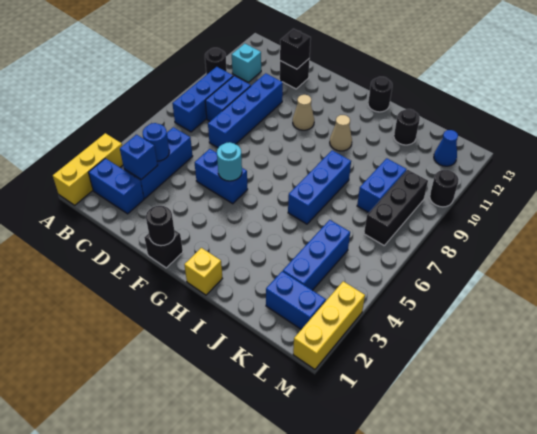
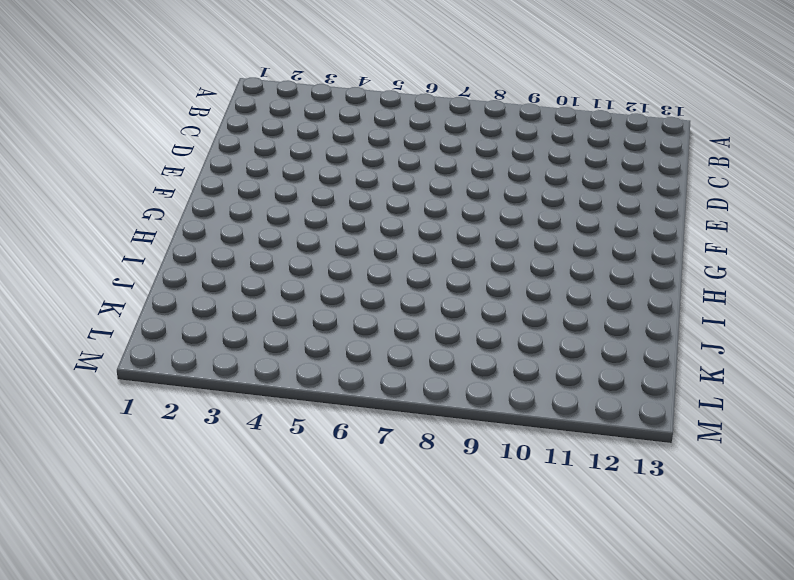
none -> yellow brick A1:A3 level 1
none -> black round brick A10 level 1
none -> blue brick B2:C2 level 1

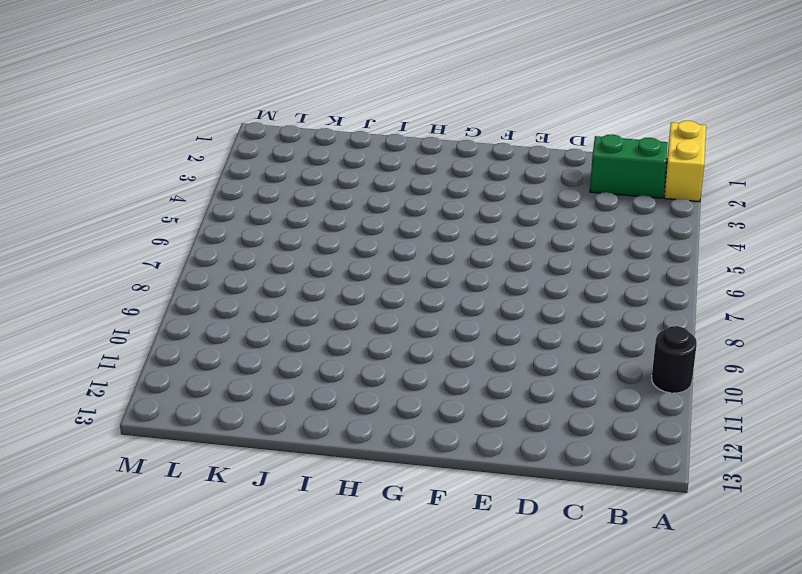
yellow brick A1:A2 level 1 -> yellow brick A1:A3 level 1
green brick B2:C2 level 1 -> blue brick B2:C2 level 1
none -> blue brick B7:B9 level 1
none -> cyan brick B11 level 1
none -> blue brick C3:C5 level 1

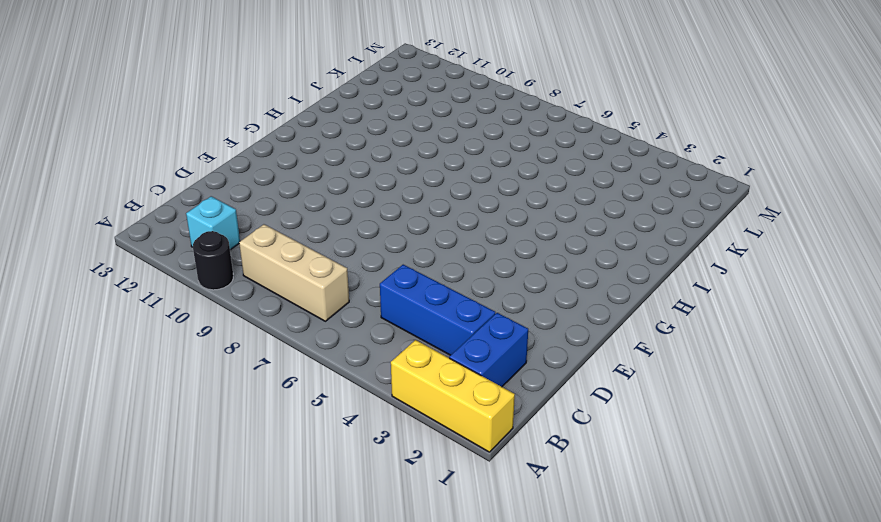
tan brick B7:B9 level 1 -> blue brick B7:B9 level 1
none -> blue brick C8:C9 level 1
none -> blue brick D7:D10 level 1
none -> black brick D12 level 1

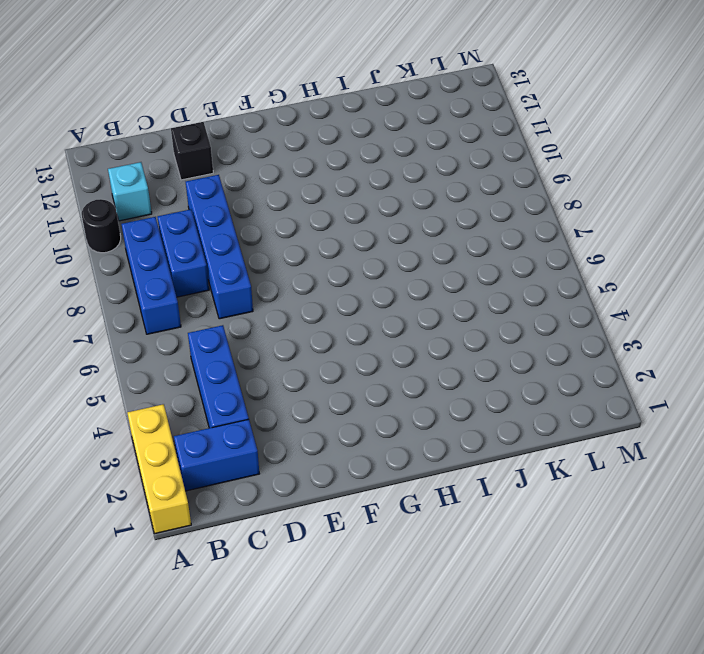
none -> blue brick E5:F5 level 1
none -> black brick F1 level 1
none -> tan cone F10 level 1

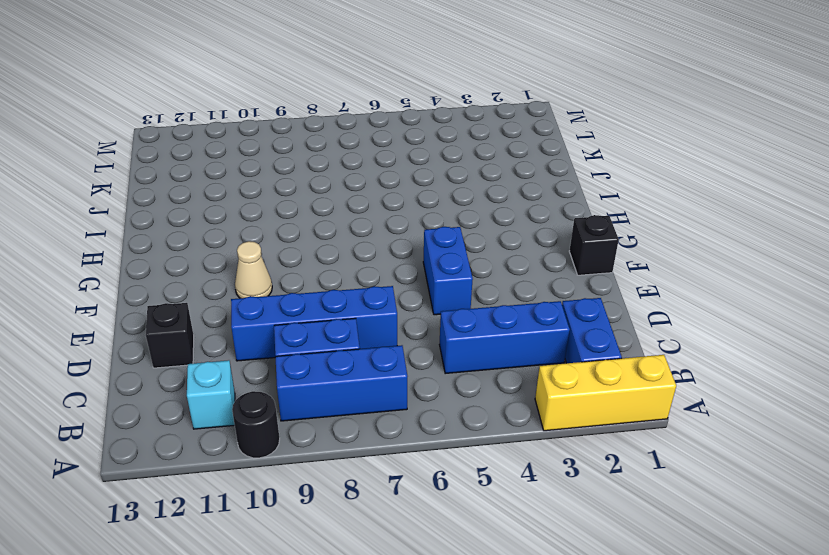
none -> yellow brick H1 level 1
none -> tan cone H10 level 1
none -> black round brick H13 level 1

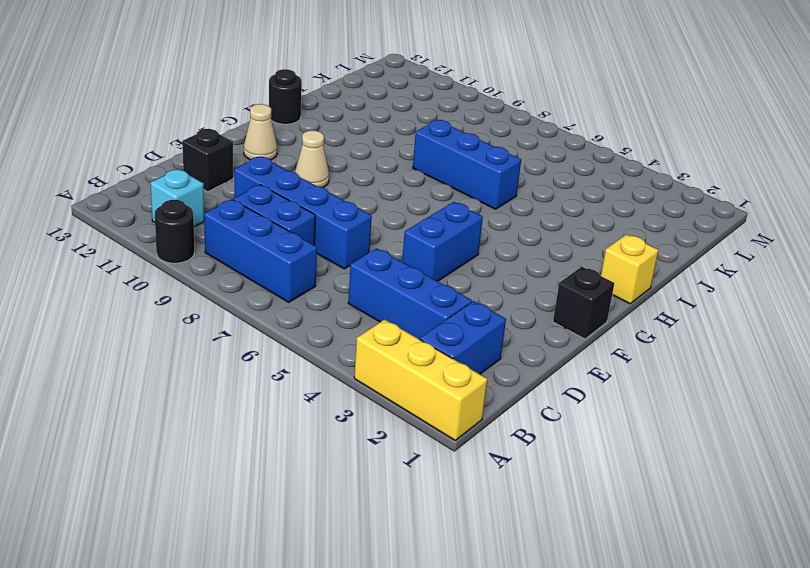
tan cone F12 level 1 -> tan cone H10 level 1
none -> black round brick J12 level 1
none -> blue brick K2:L2 level 1
none -> blue brick K3:K5 level 1

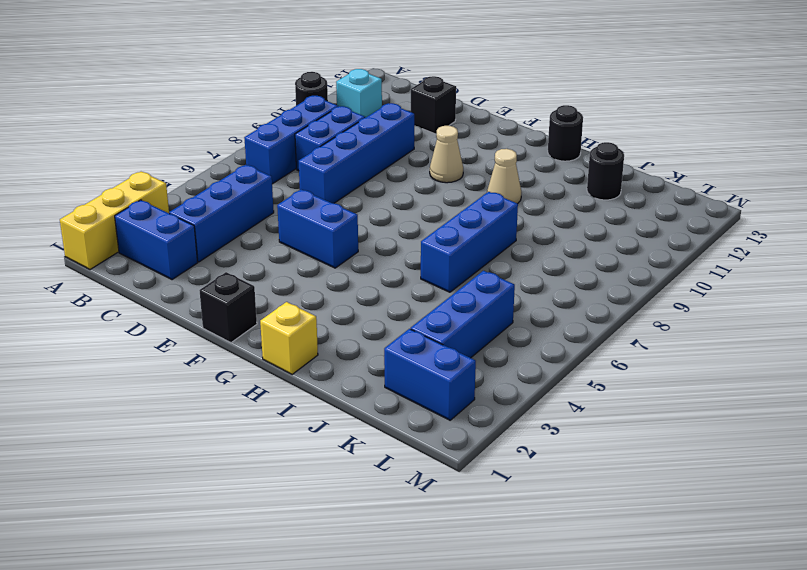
none -> blue brick K8:K9 level 1
none -> black brick L7:L9 level 1
none -> blue cone L12 level 1

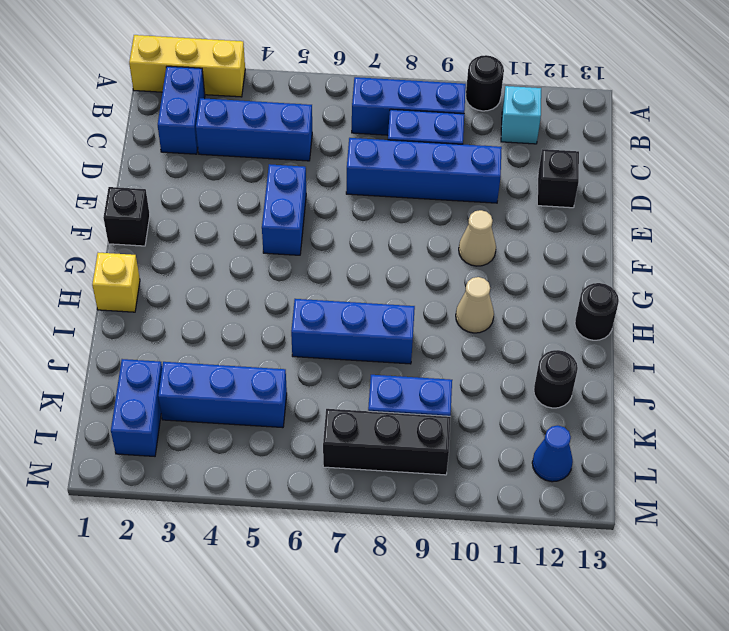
none -> yellow brick M1:M3 level 1
none -> black round brick M10 level 1
none -> blue brick C3 level 2

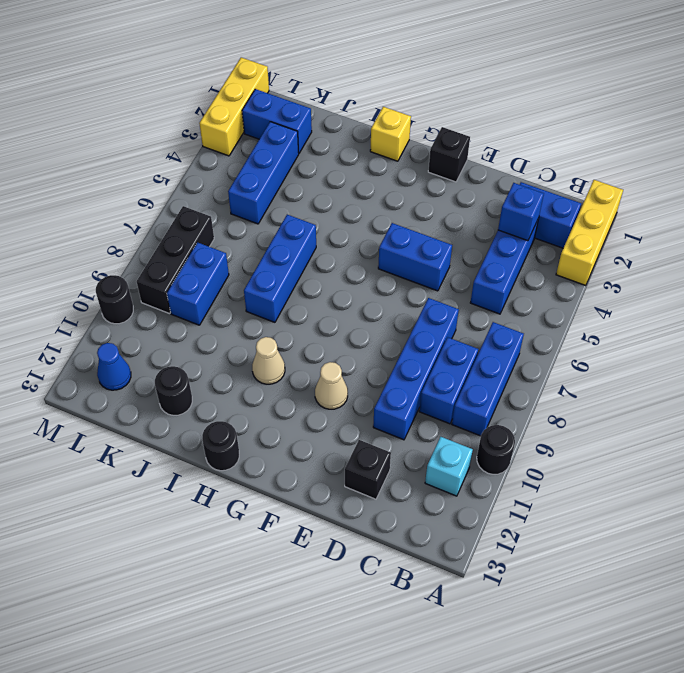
none -> blue round brick C4 level 2
none -> black brick D12 level 2
none -> black round brick F1 level 2

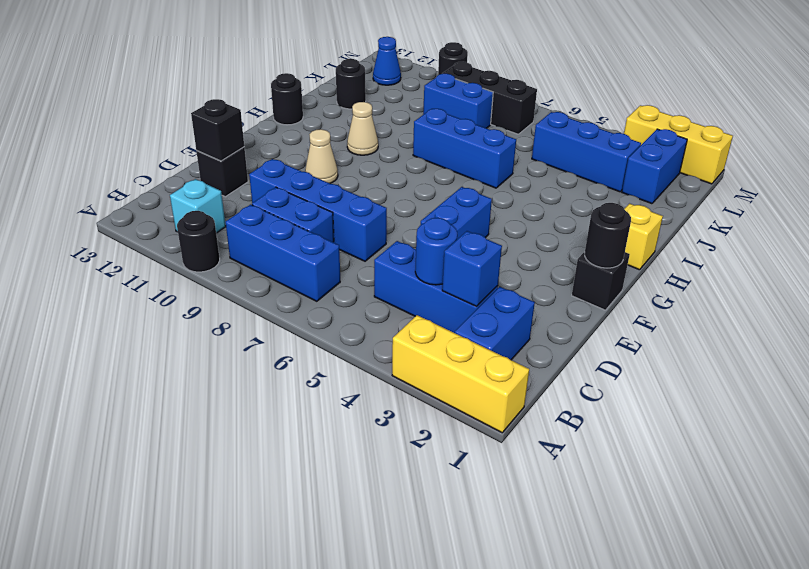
none -> cyan round brick F5 level 2

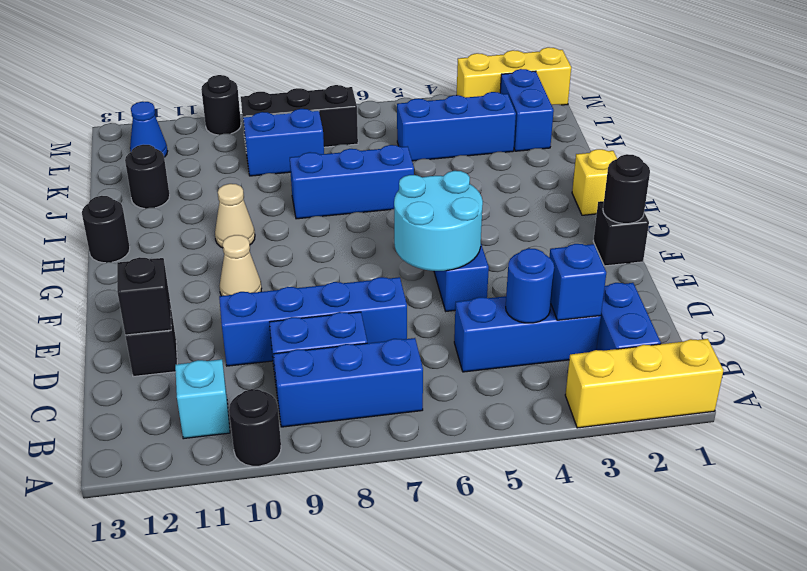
cyan round brick E5:F6 level 2 -> cyan round brick F5 level 2

